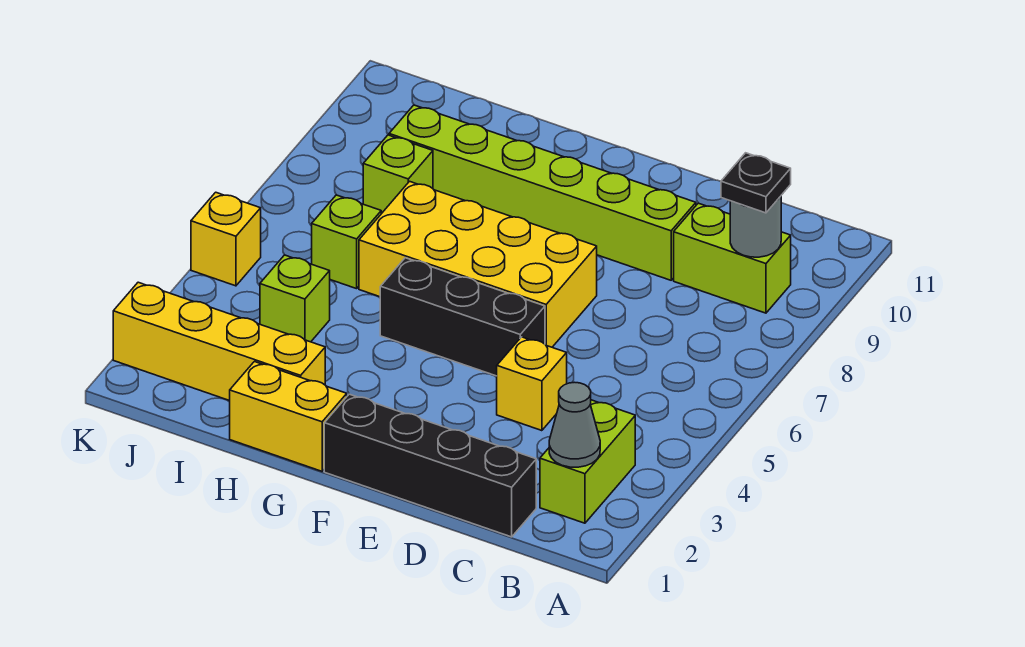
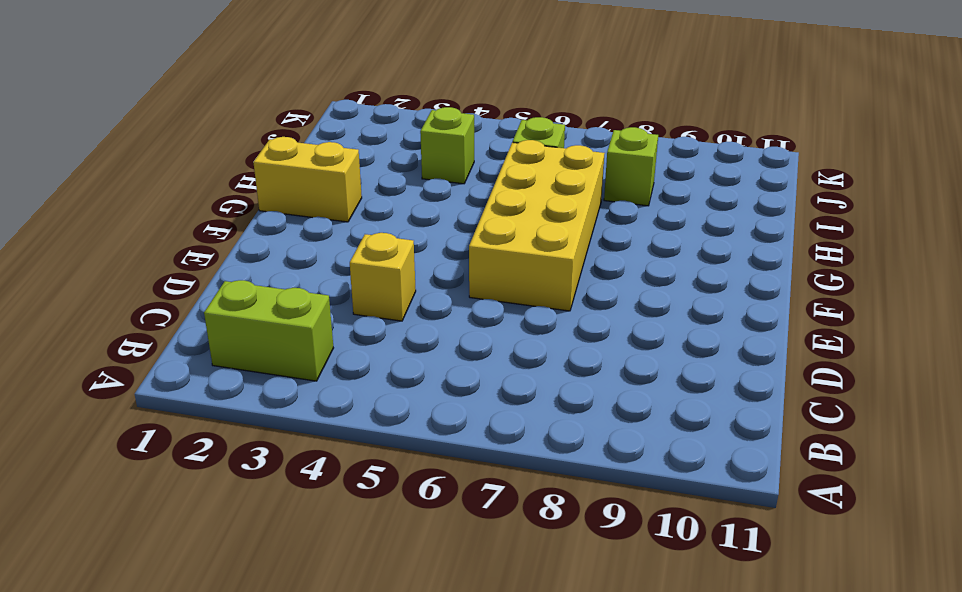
yellow brick G1:G2 level 1 -> yellow brick G1:H1 level 1
none -> lime brick B9:C9 level 1
none -> black brick C1:F1 level 1
none -> lime brick D9:I9 level 1

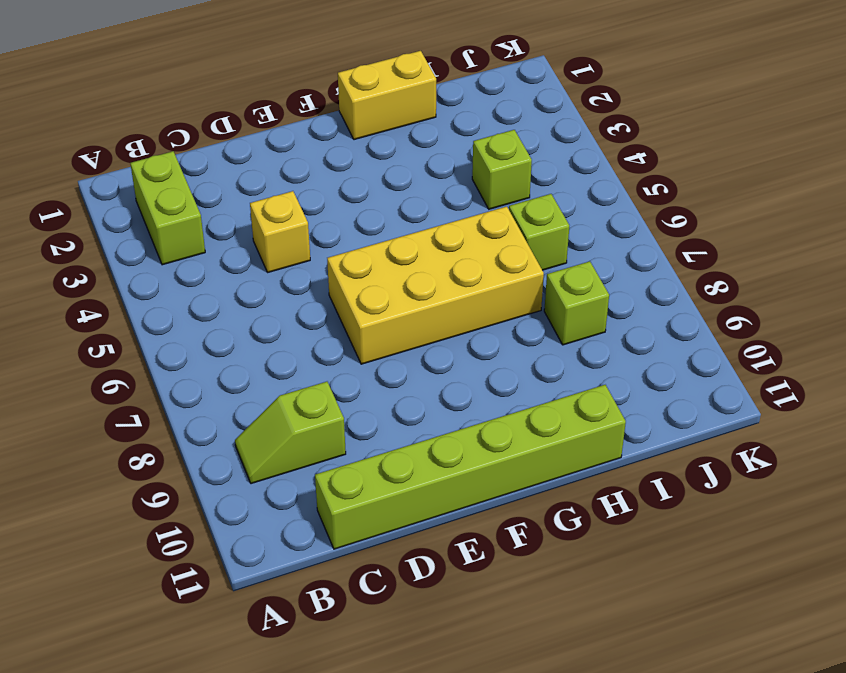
lime slope B9:C9 level 1 top C -> lime brick B9:C9 level 1
lime brick C11:H11 level 1 -> lime brick D9:I9 level 1
none -> black brick C1:F1 level 1
none -> black brick E5:G5 level 1
none -> yellow brick H2:K2 level 1

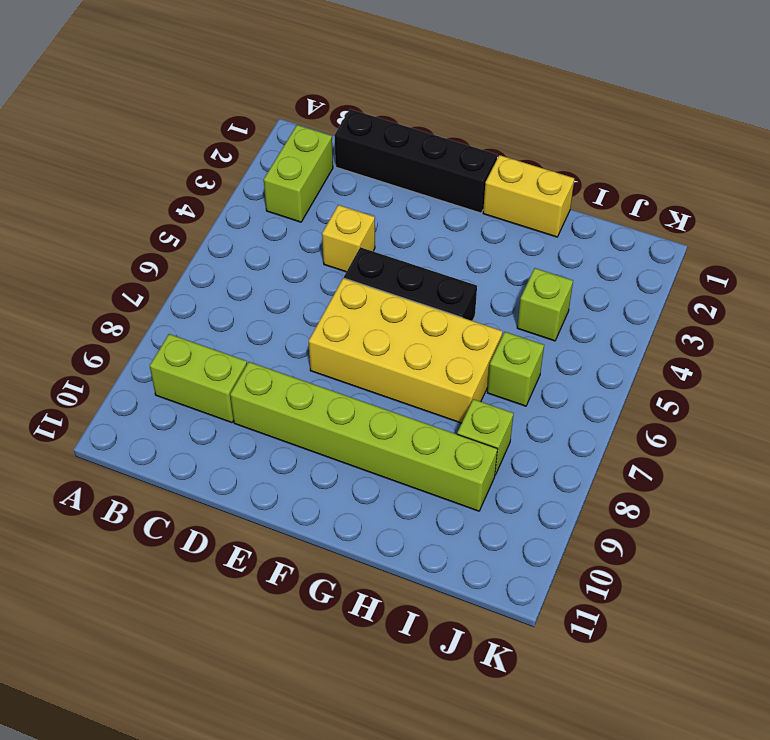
none -> yellow brick H2:K2 level 1
none -> yellow brick K5 level 1
none -> grey cone B2 level 2

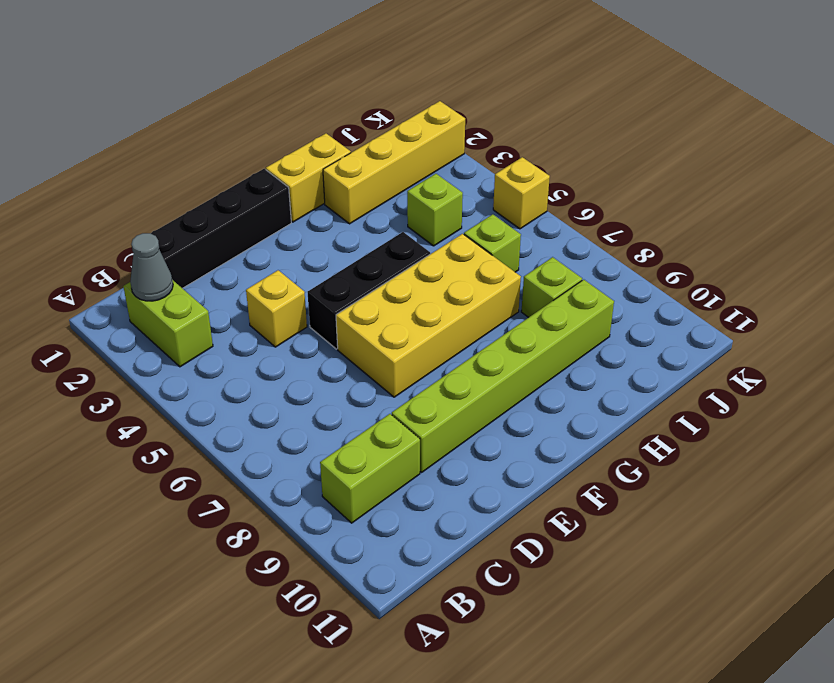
none -> grey round brick B9 level 2
none -> black plate B9 level 3

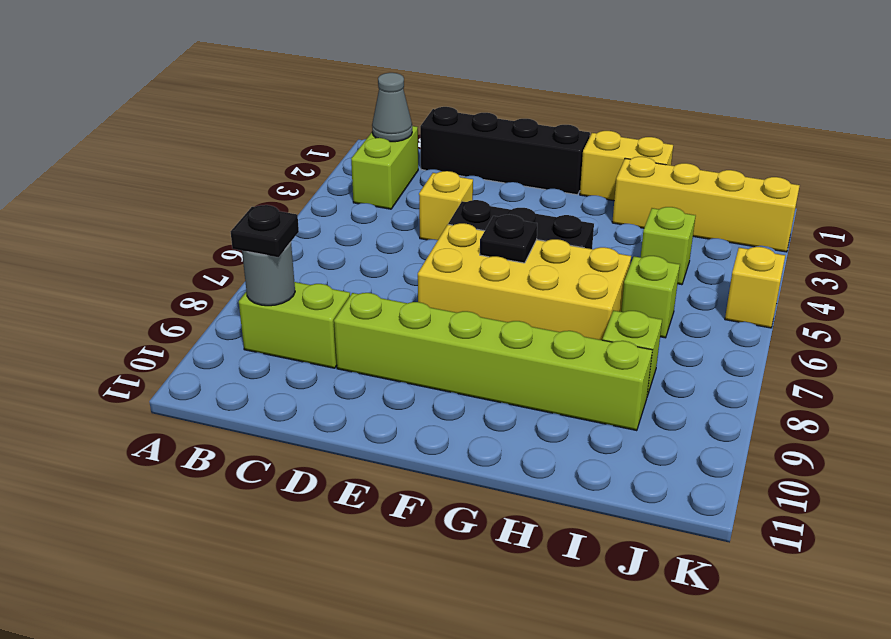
black plate F6 level 2 -> none

